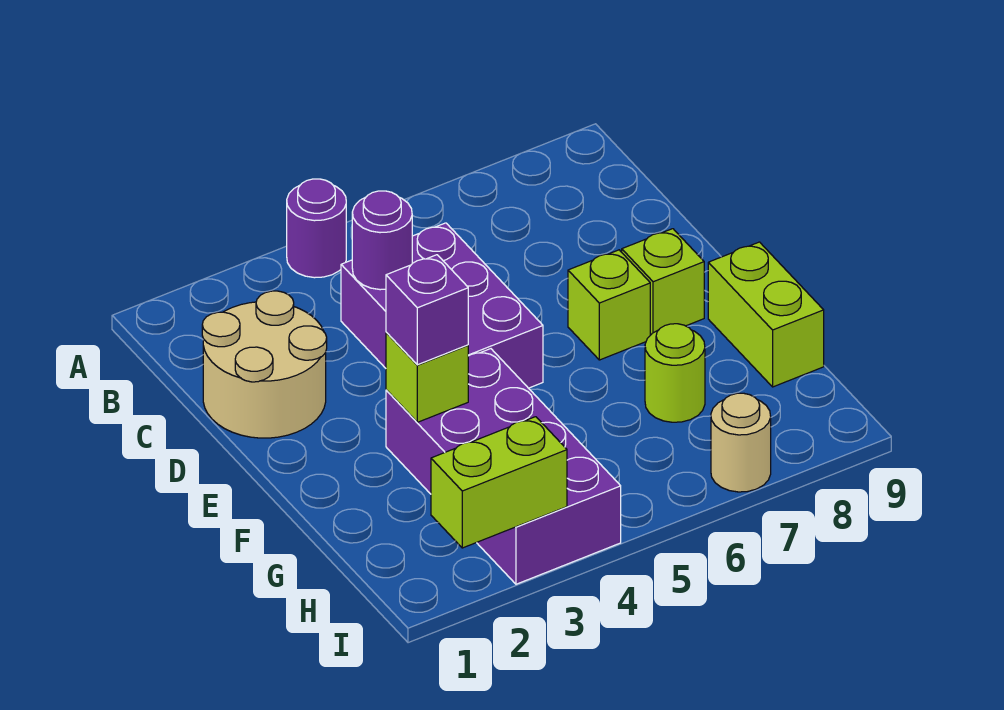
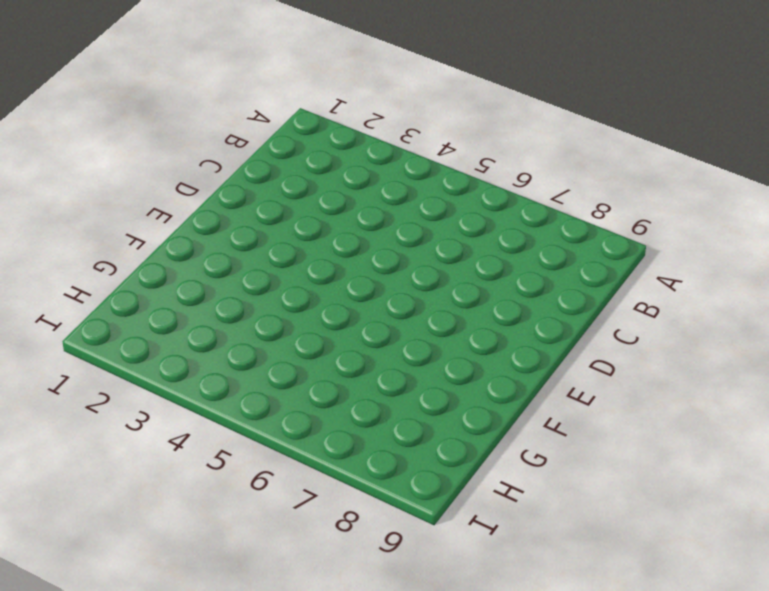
none -> purple round brick A4 level 1
none -> tan round brick C1:D2 level 1
none -> purple brick C4:E5 level 1

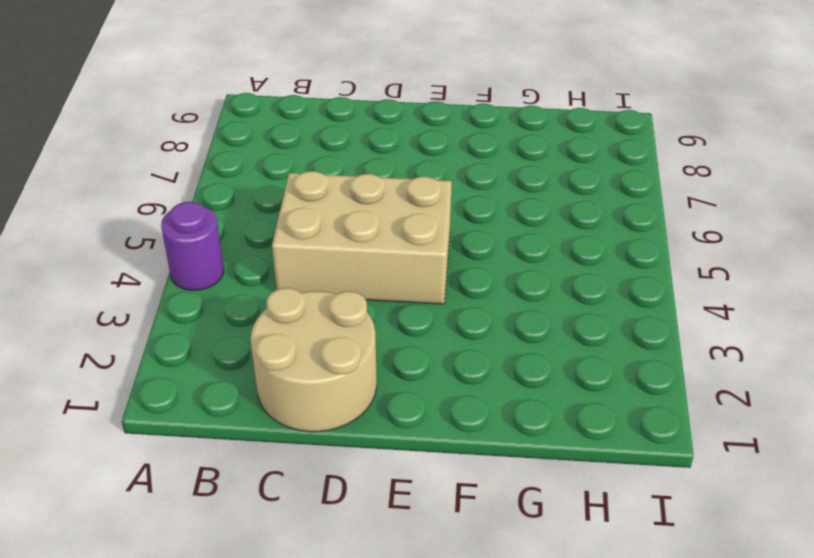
tan brick C4:E5 level 1 -> purple brick C4:E5 level 1
none -> lime brick E7 level 1
none -> lime brick E8 level 1
none -> purple brick F3:I4 level 1

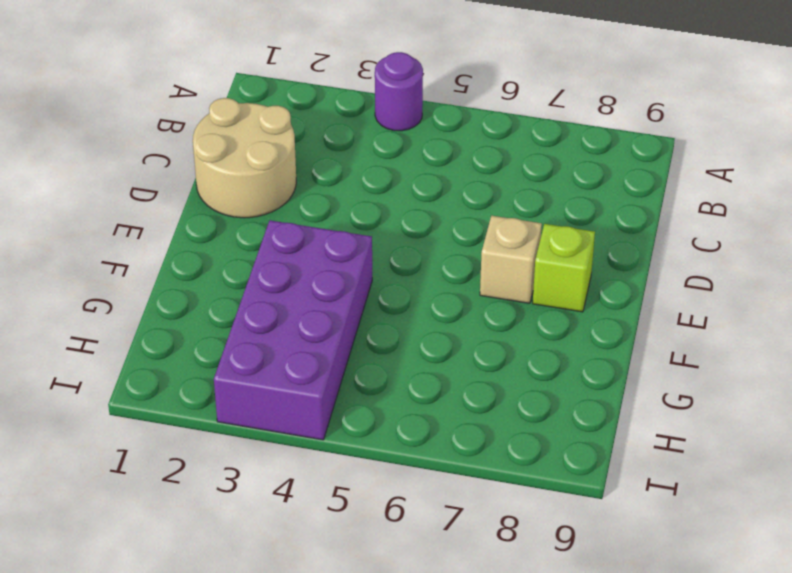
tan brick E7 level 1 -> lime brick E7 level 1
none -> purple brick C4:E5 level 1
none -> lime brick F9:G9 level 1
none -> lime round brick G7 level 1

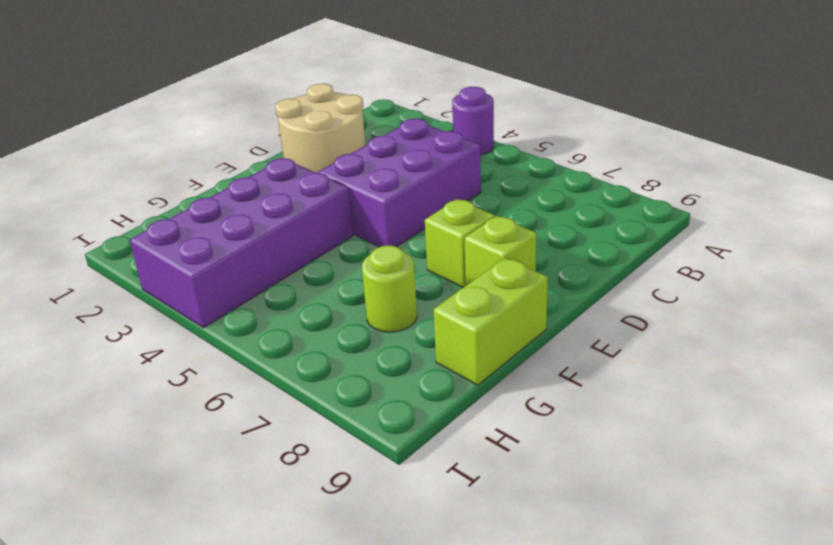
none -> tan round brick I7 level 1
none -> purple round brick C4 level 2
none -> lime brick F3 level 2

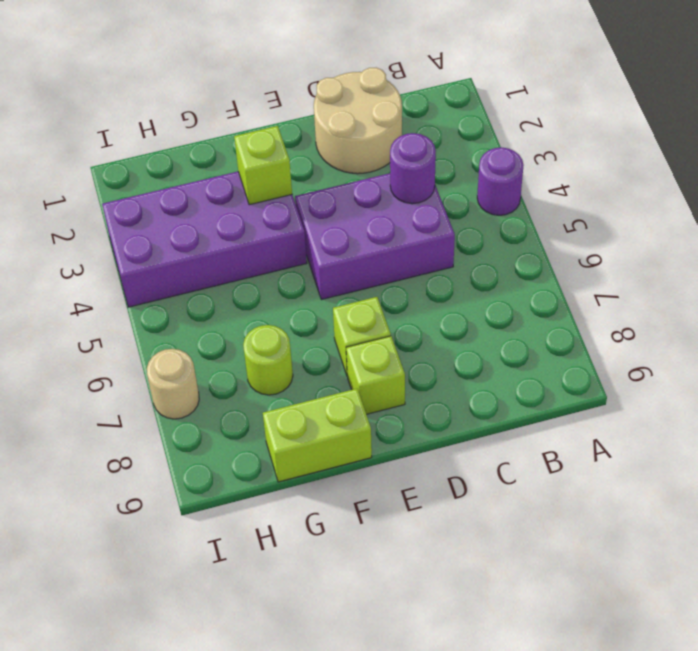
none -> lime brick I2:I3 level 2
none -> purple brick F3 level 3

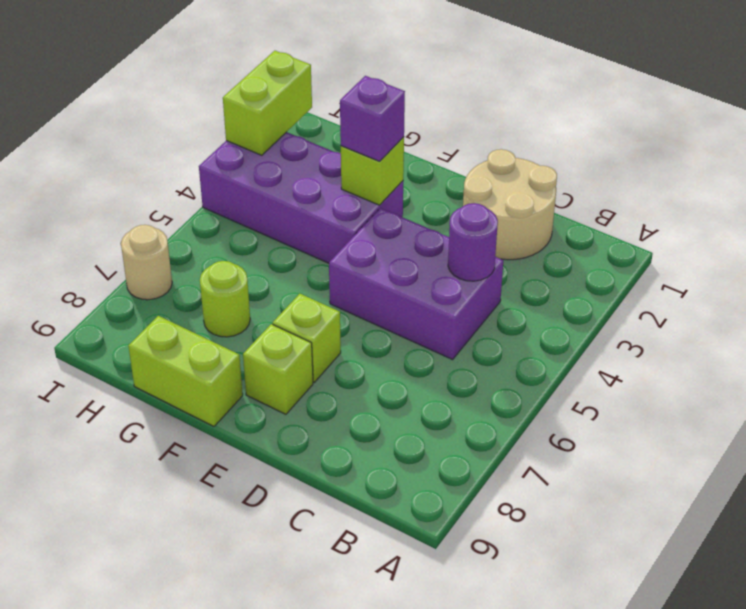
none -> purple round brick A4 level 1

